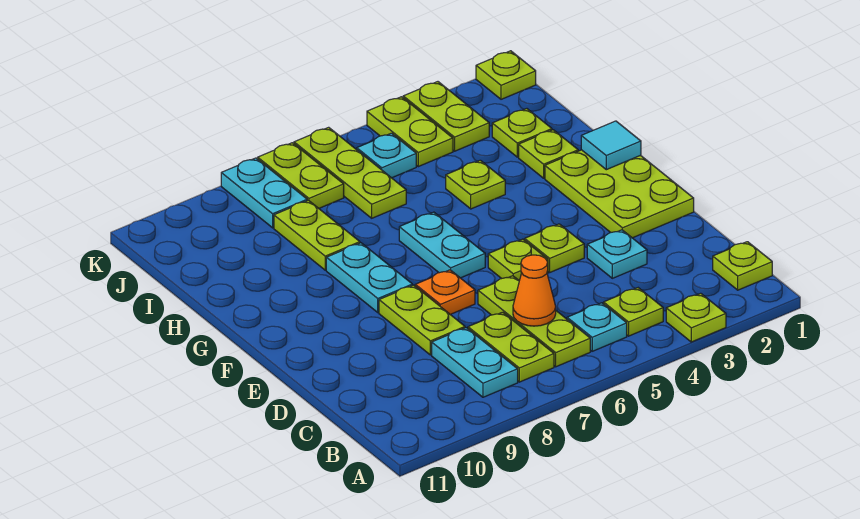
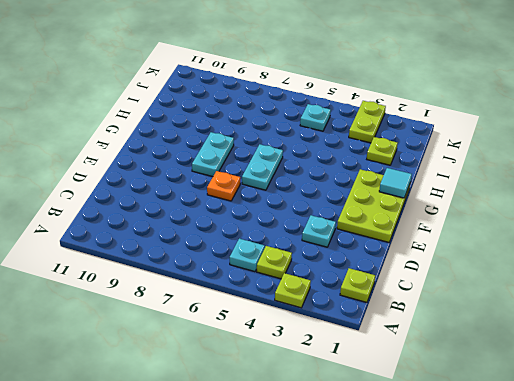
none -> lime plate B6:D6 level 1
none -> lime plate B7:C7 level 1
none -> cyan plate B8:C8 level 1

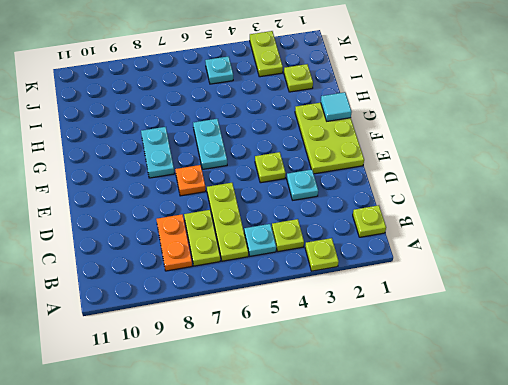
orange plate B8:C8 level 1 -> cyan plate B8:C8 level 1
none -> lime plate D8:E8 level 1
none -> lime plate E5 level 1
none -> lime plate H2 level 1

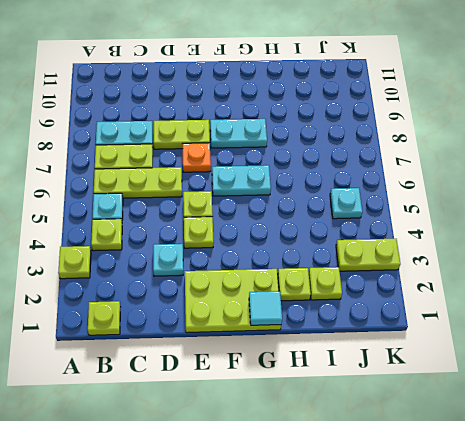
none -> lime plate H4 level 1
none -> lime plate H8:I8 level 1
none -> lime plate I6:K6 level 1

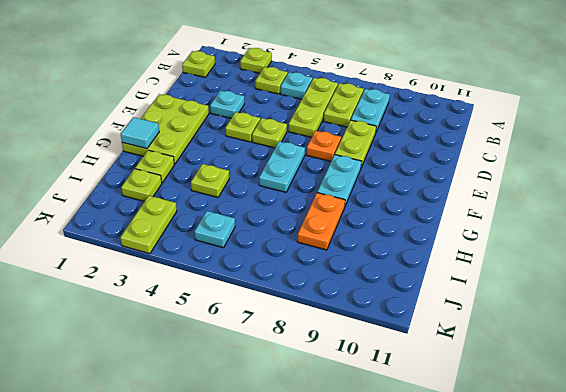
orange plate H8:I8 level 1 -> lime plate H8:I8 level 1
none -> lime plate I6:K6 level 1
none -> lime plate J4:K4 level 1
none -> lime plate J7:K7 level 1

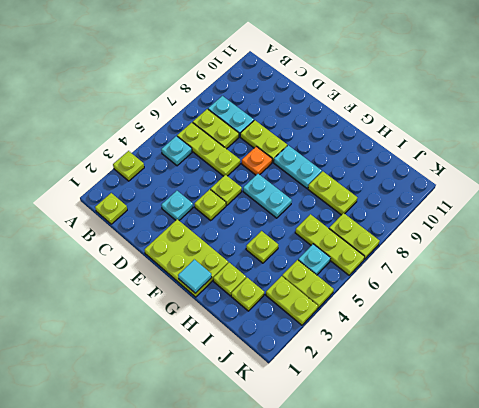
none -> lime plate B4 level 1
none -> cyan plate J8:K8 level 1
none -> lime plate K1 level 1

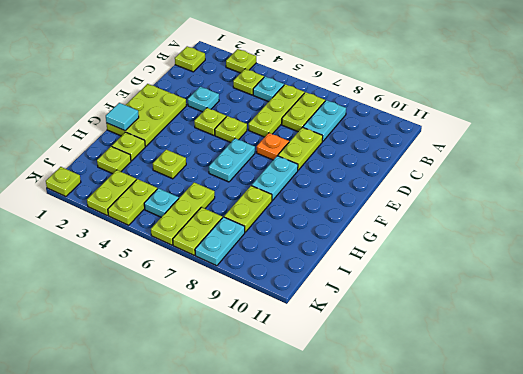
none -> orange cone C6 level 2

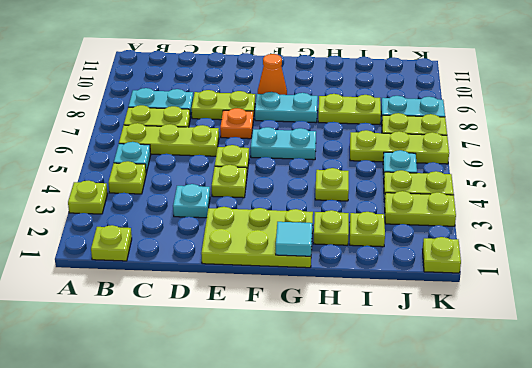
orange cone F9 level 1 -> orange cone C6 level 2

